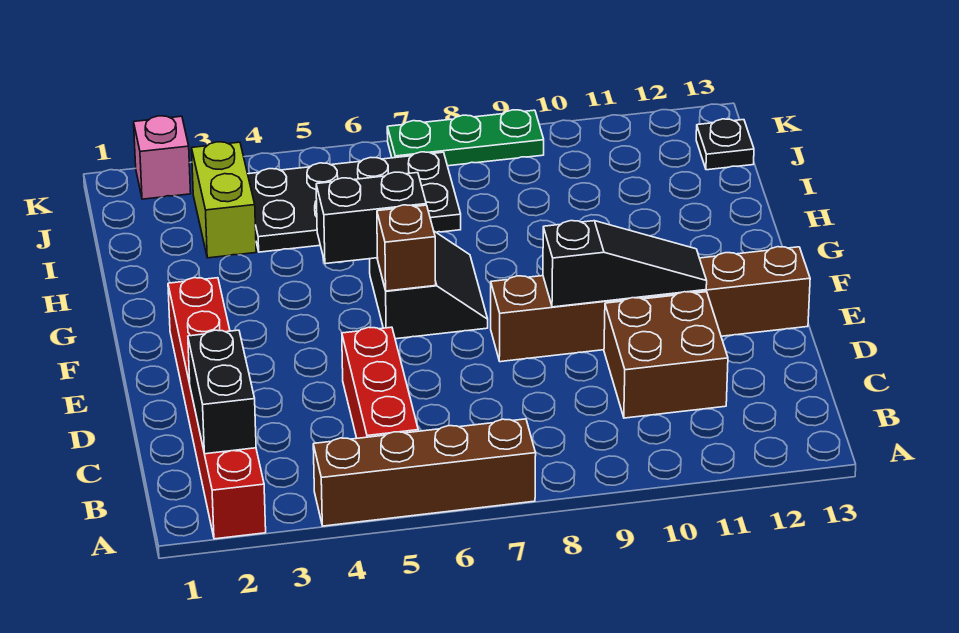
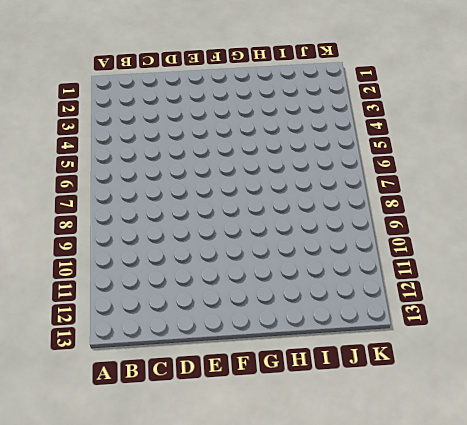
none -> red brick A2:F2 level 1
none -> brown brick A4:A7 level 1
none -> red brick B5:D5 level 1

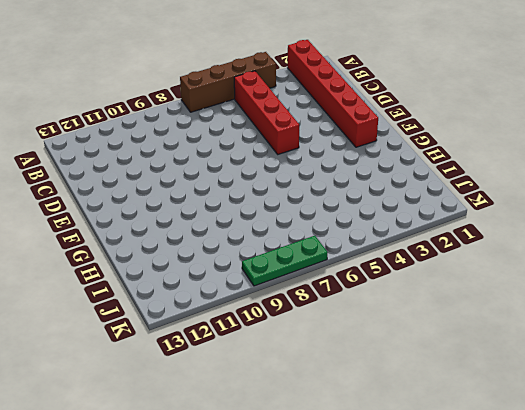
red brick B5:E5 level 1 -> red brick B5:D5 level 1
none -> brown brick C10:D11 level 1
none -> brown brick E8:E13 level 1
none -> black slope F6:G7 level 1 top 6

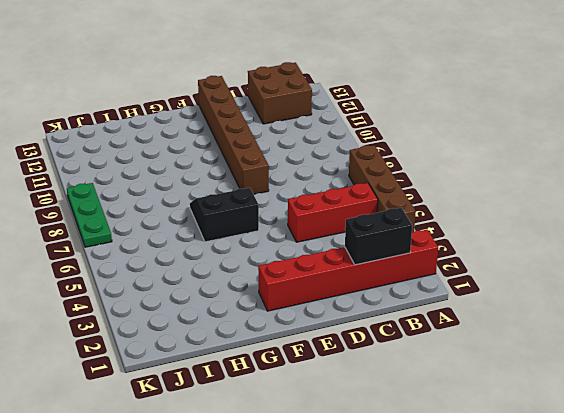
brown brick B12:C13 level 1 -> brown brick C10:D11 level 1
none -> lime brick I3:J3 level 1
none -> black plate I4:J7 level 1
none -> black plate J13 level 1

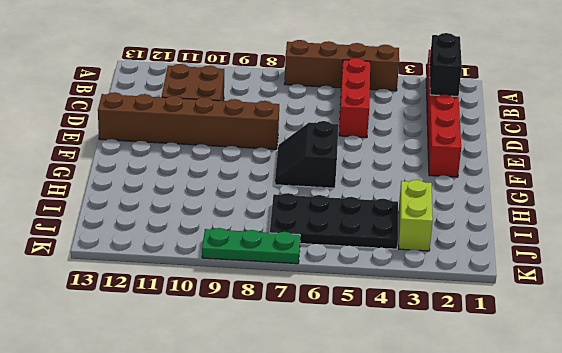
none -> black plate J13 level 1
none -> pink brick K2 level 1
none -> black slope E9:E11 level 2 top 9

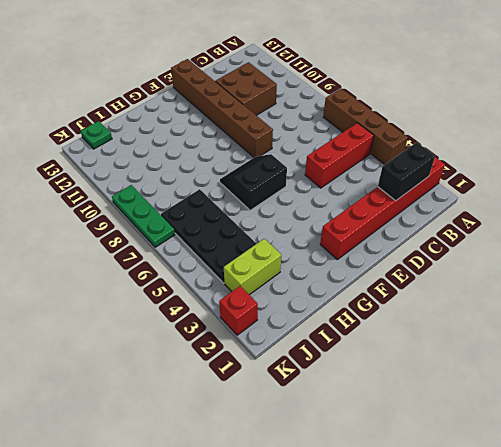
green plate J13 level 1 -> black plate J13 level 1
red brick K2 level 1 -> pink brick K2 level 1
none -> black slope E9:E11 level 2 top 9
none -> brown brick F6 level 2
none -> black brick G5:G6 level 2

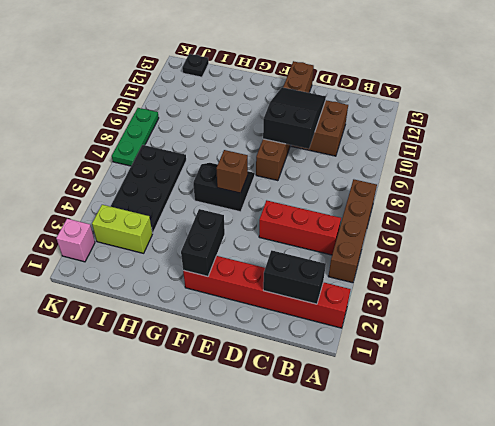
black slope D9:E11 level 2 top 9 -> black slope E9:E11 level 2 top 9
black brick F2:F3 level 2 -> black brick G5:G6 level 2

